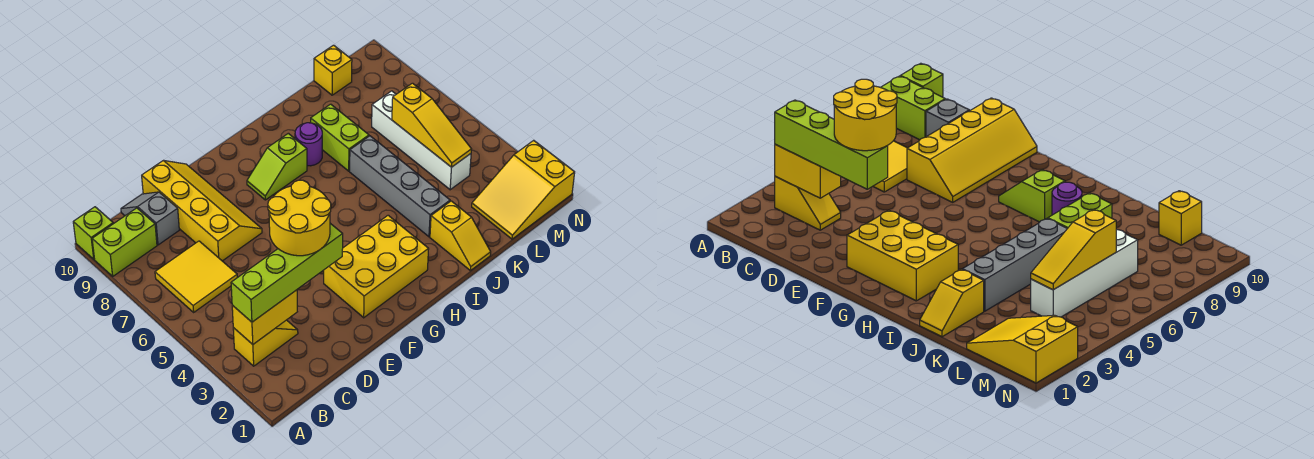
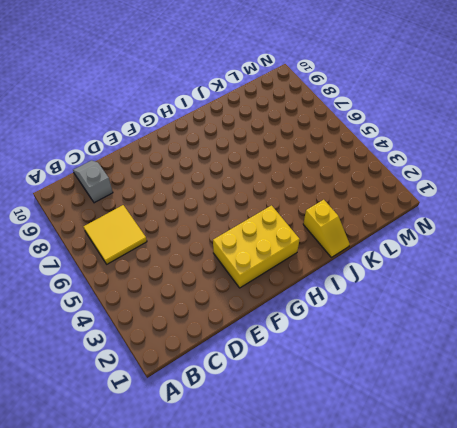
none -> lime brick A9:B9 level 1
none -> lime brick A10 level 1
none -> yellow slope B3:C3 level 1 top B

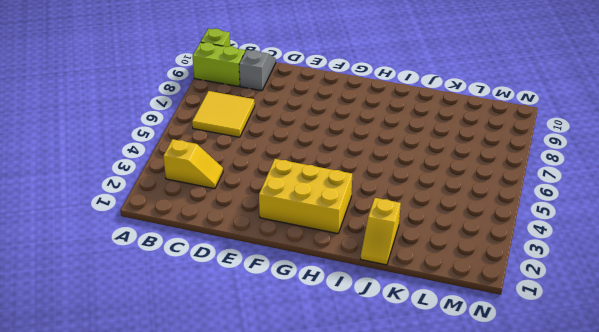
none -> yellow slope D7:E10 level 1 top D
none -> lime slope G8:H8 level 1 top H
none -> purple round brick I8 level 1

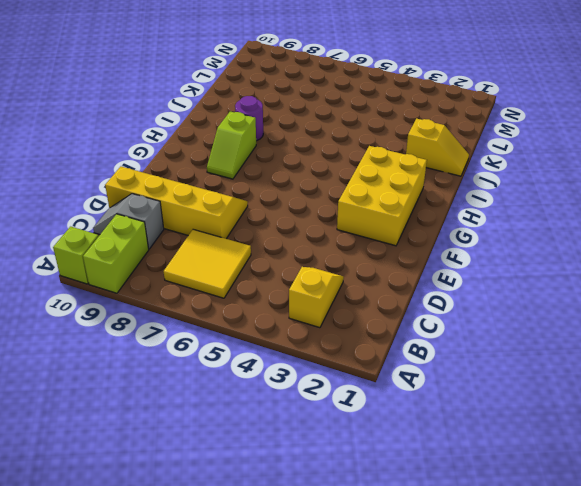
none -> grey brick J3:J6 level 1
none -> lime brick J7:J8 level 1
none -> yellow slope L1:N2 level 1 top N

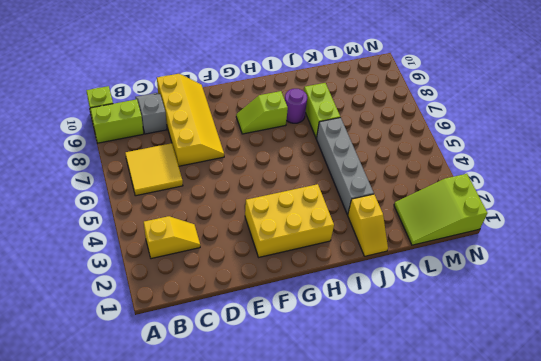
lime slope L1:N2 level 1 top N -> yellow slope L1:N2 level 1 top N
none -> white brick L4:L7 level 1
none -> yellow brick L10 level 1
none -> yellow brick B3:C3 level 2

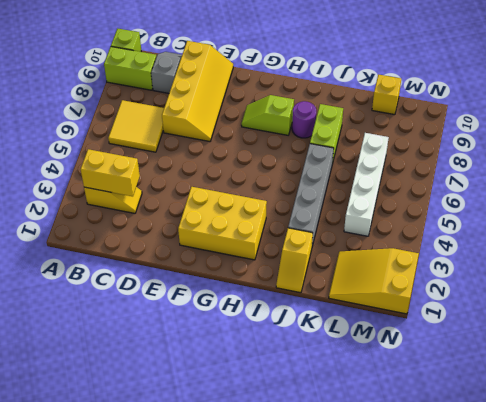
none -> yellow slope L4:L6 level 2 top 6
none -> lime brick B3:E3 level 3
none -> yellow round brick D3:E4 level 4

